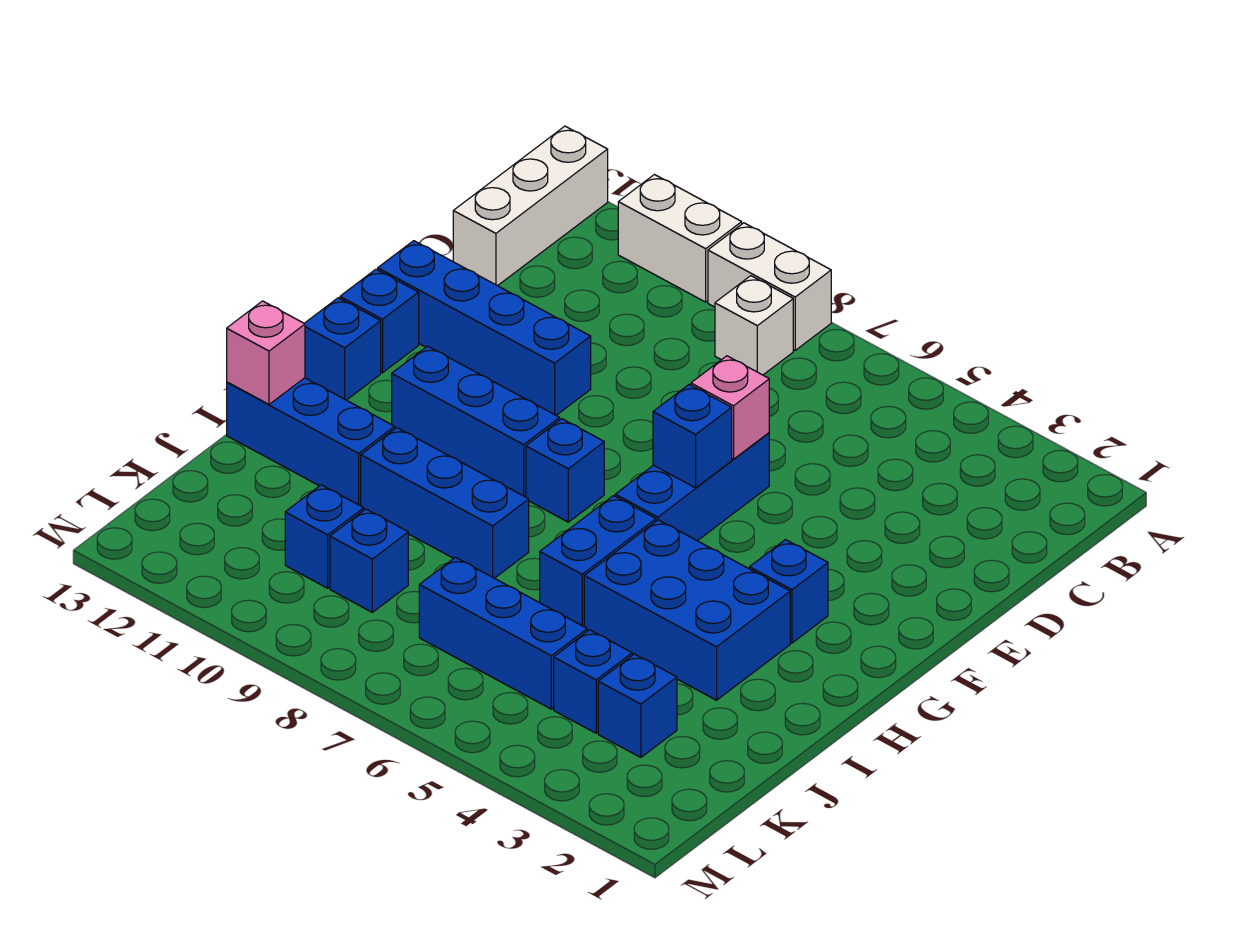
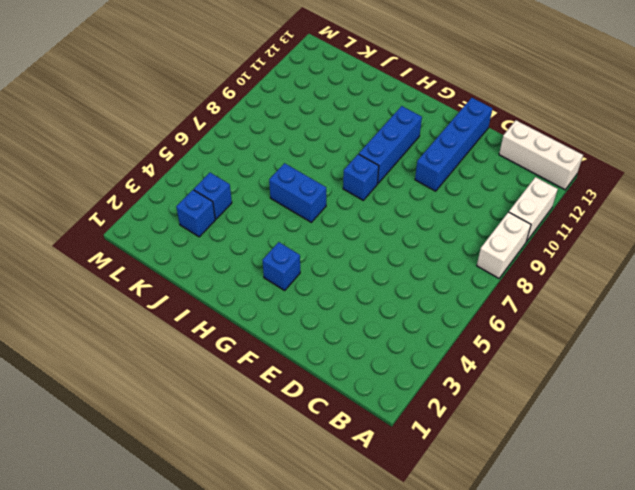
none -> white brick B8 level 1
none -> blue brick E6:G6 level 1
none -> blue brick F13 level 1

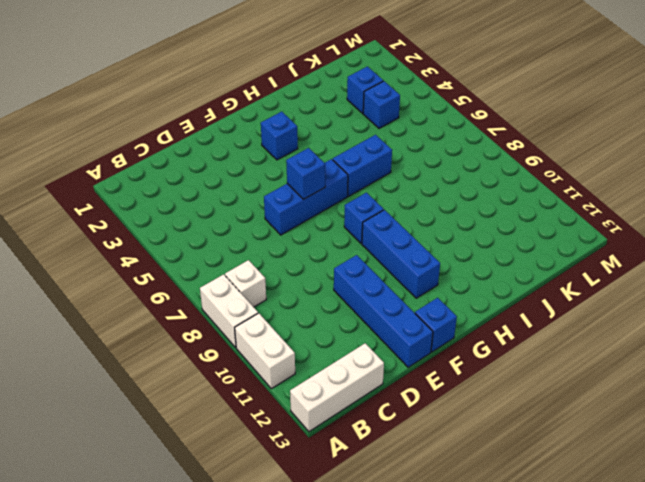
none -> blue brick G13 level 1
none -> blue brick H3:I5 level 1
none -> blue brick I8:I10 level 1

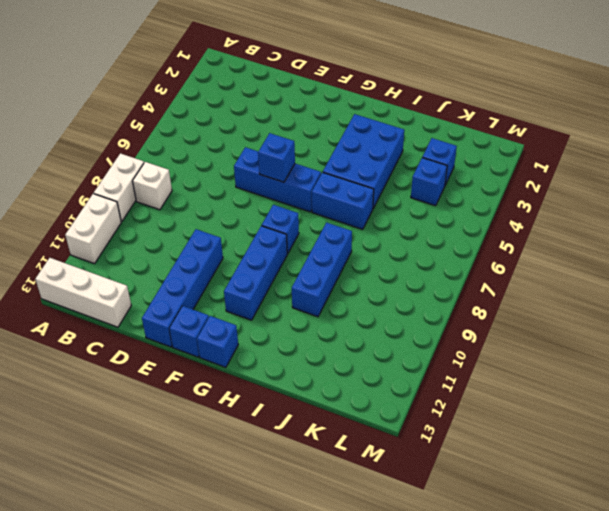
none -> blue brick G3 level 1
none -> blue brick I11:I13 level 1
none -> blue brick K5:K7 level 1

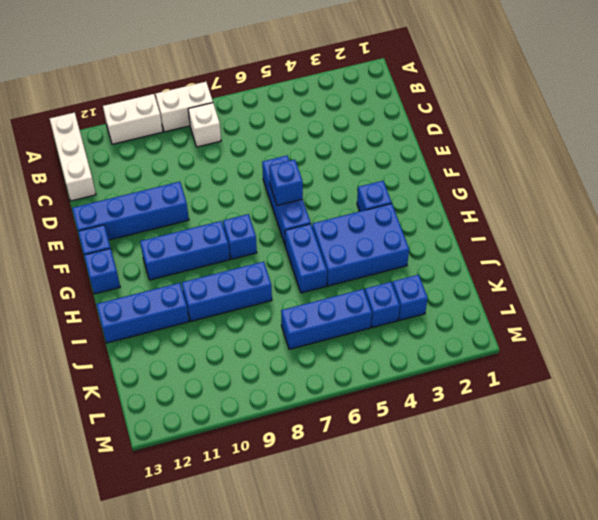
none -> blue brick K9 level 1
none -> blue brick K10 level 1
none -> pink brick E6 level 2

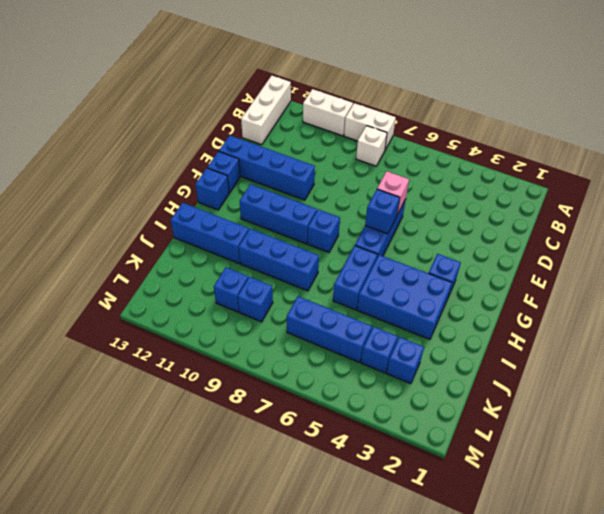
none -> pink brick I13 level 2

